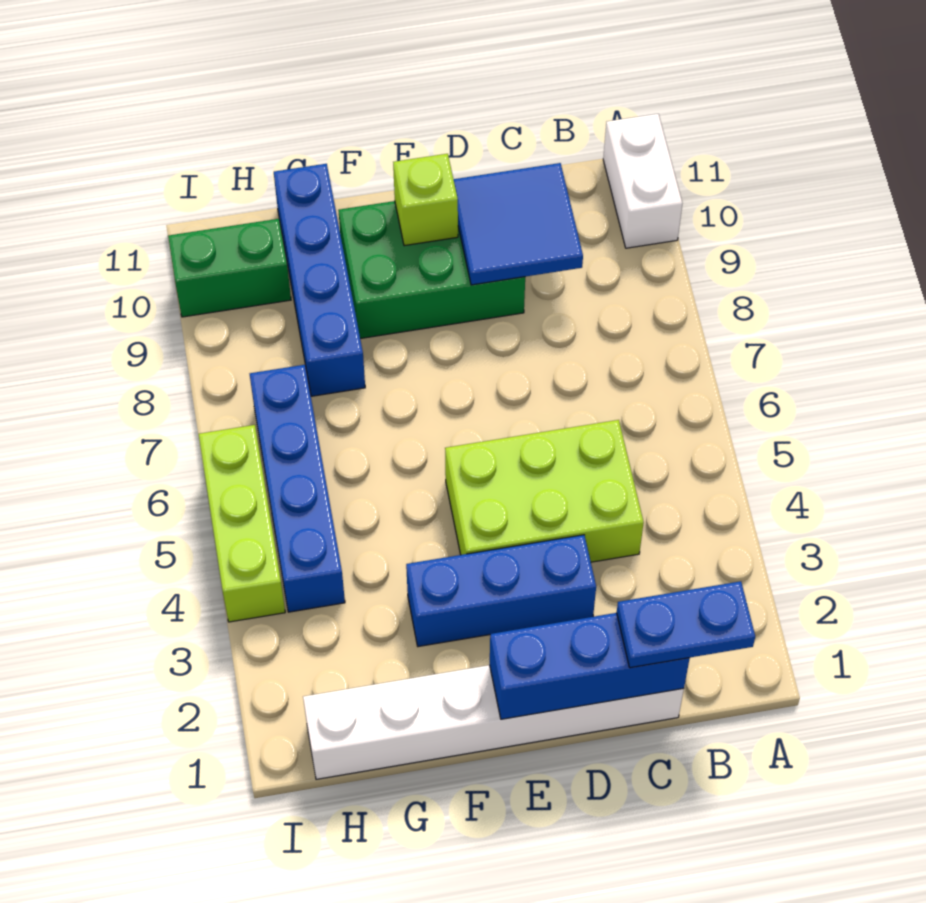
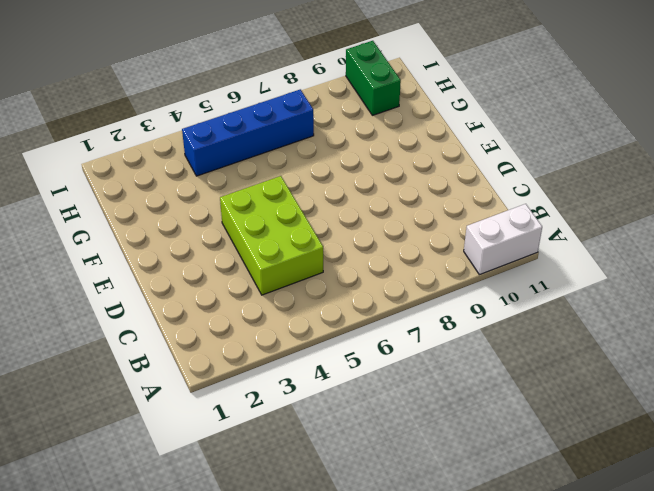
none -> white brick C1:H1 level 1
none -> blue brick D3:F3 level 1
none -> green brick D9:F10 level 1

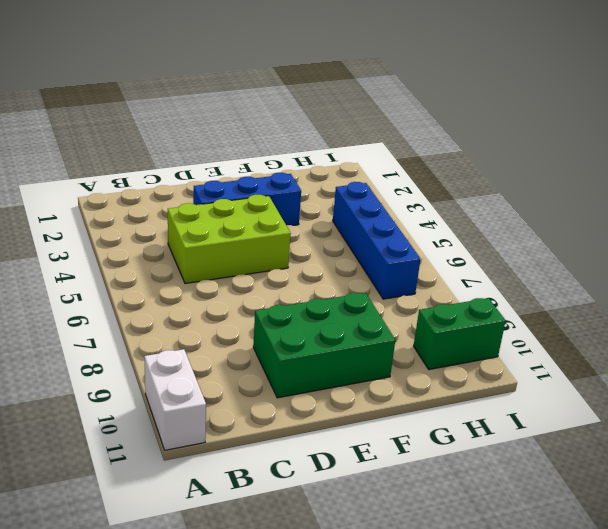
none -> white brick C1:H1 level 1
none -> blue brick G8:G11 level 1
none -> lime brick I4:I6 level 1

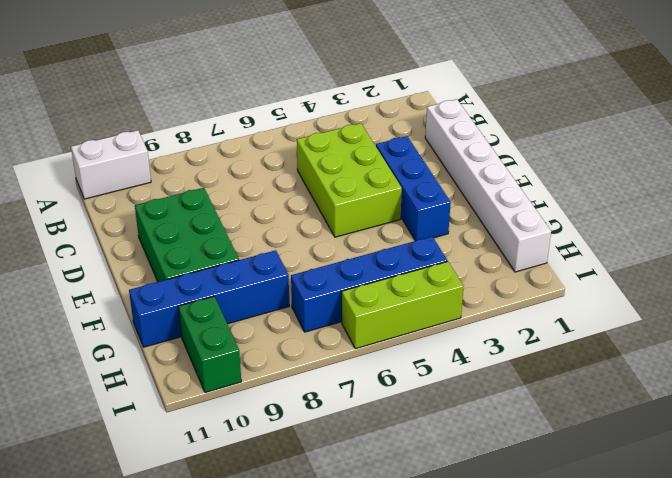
none -> blue brick C1:E1 level 2
none -> blue tile C9:D10 level 2
none -> lime brick E10 level 2

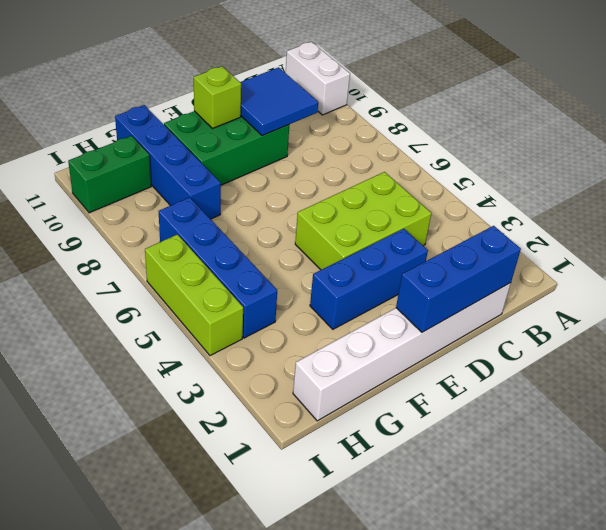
none -> blue plate B1:C1 level 3

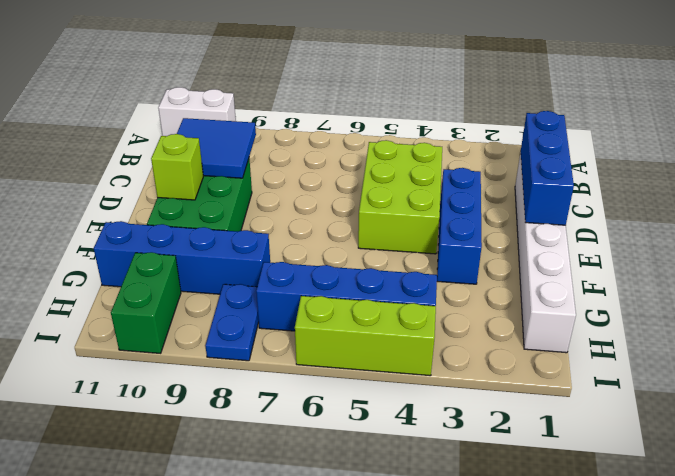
blue plate H8:I8 level 1 -> blue plate B1:C1 level 3

